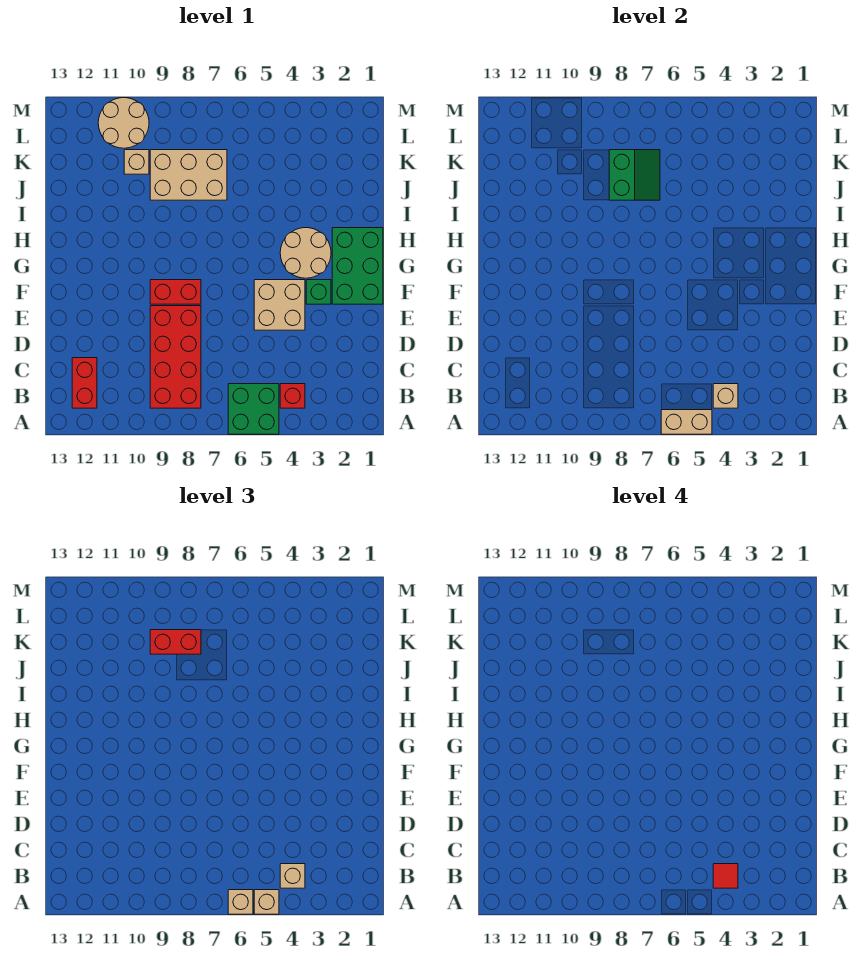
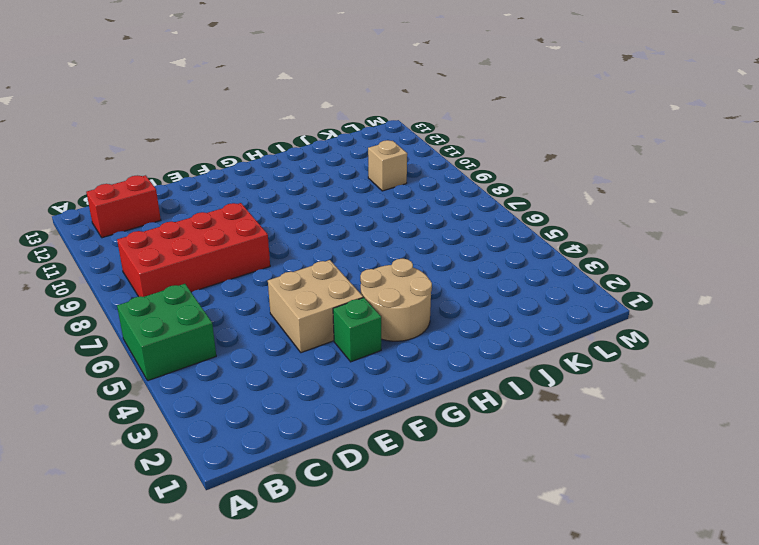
none -> red brick B4 level 1
none -> green brick F1:H2 level 1
none -> red brick F8:F9 level 1

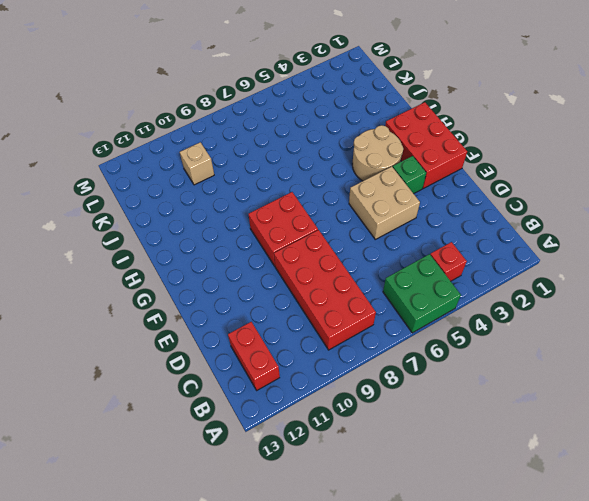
red brick F1:H2 level 1 -> green brick F1:H2 level 1
red brick F8:G9 level 1 -> red brick F8:F9 level 1
none -> tan brick J7:K9 level 1
none -> tan round brick L10:M11 level 1
none -> tan brick A5:A6 level 2

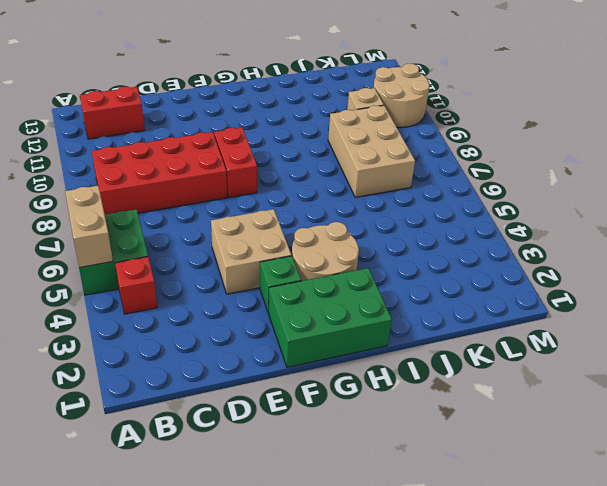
none -> tan brick B4 level 2
none -> green slope J7:K8 level 2 top 8
none -> tan brick A5 level 3

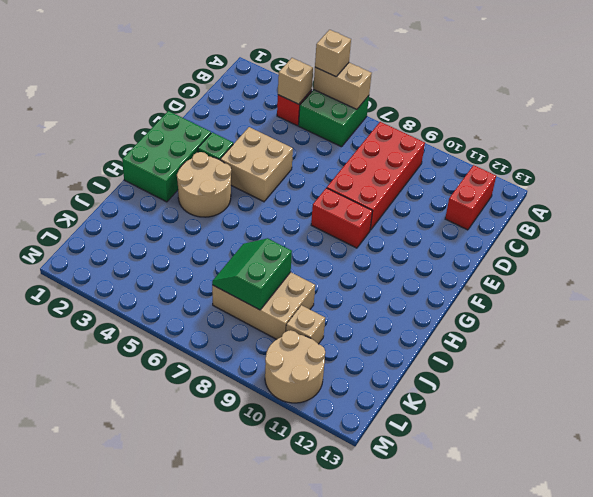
none -> tan brick A6 level 3
none -> tan brick B4 level 3
none -> red brick K8:K9 level 3

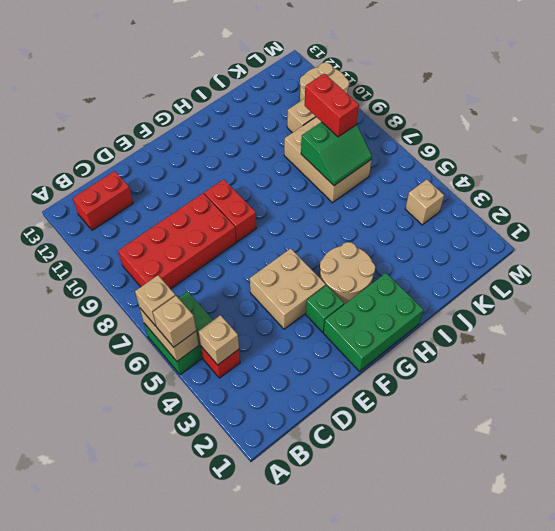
tan brick L4 level 1 -> tan brick B4 level 3
none -> red tile B4 level 4

